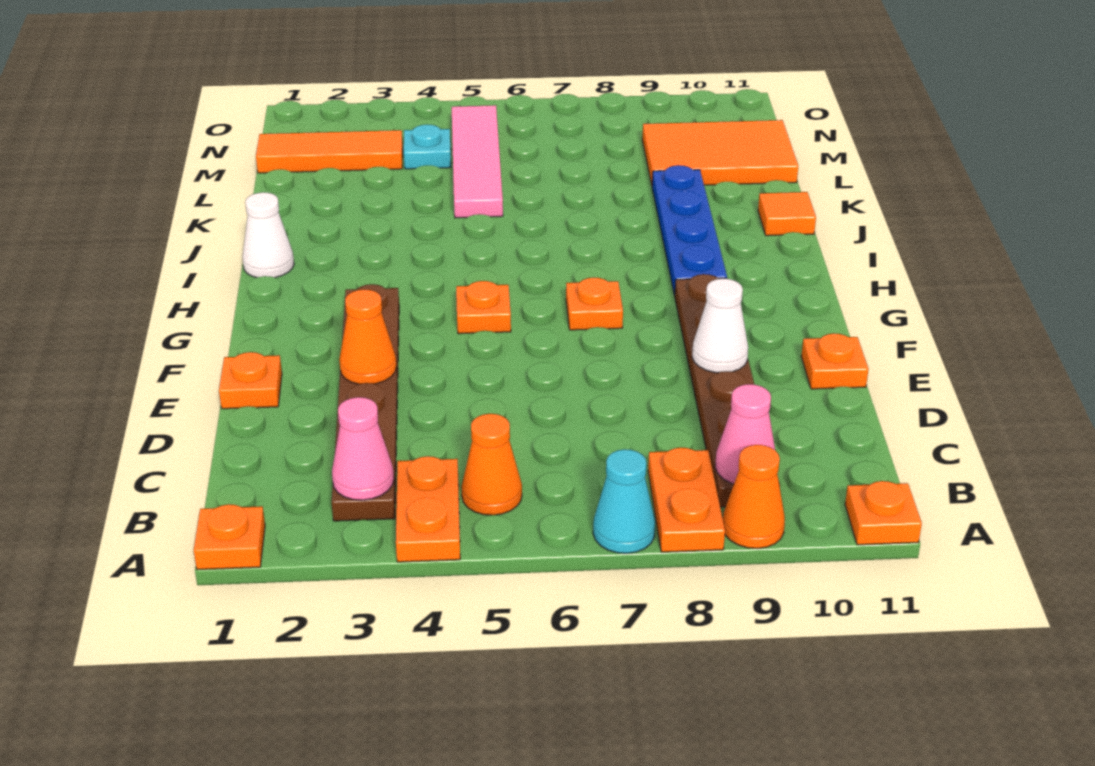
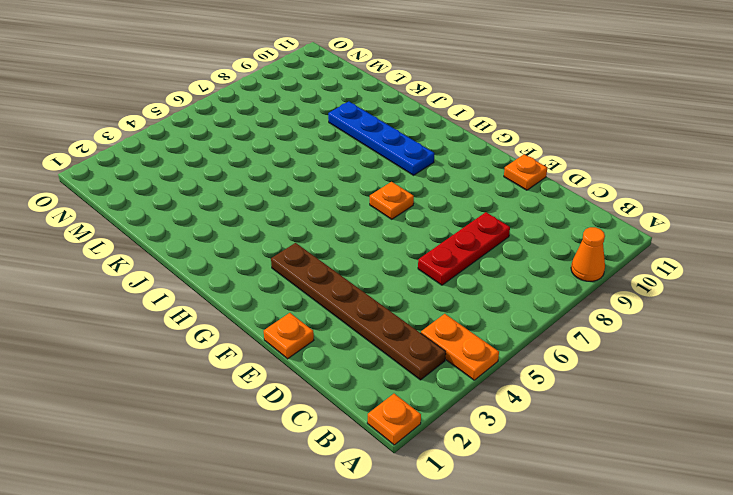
red plate D6:D8 level 1 -> none
none -> cyan cone A7 level 1
none -> orange plate A8:B8 level 1
none -> orange plate A11 level 1

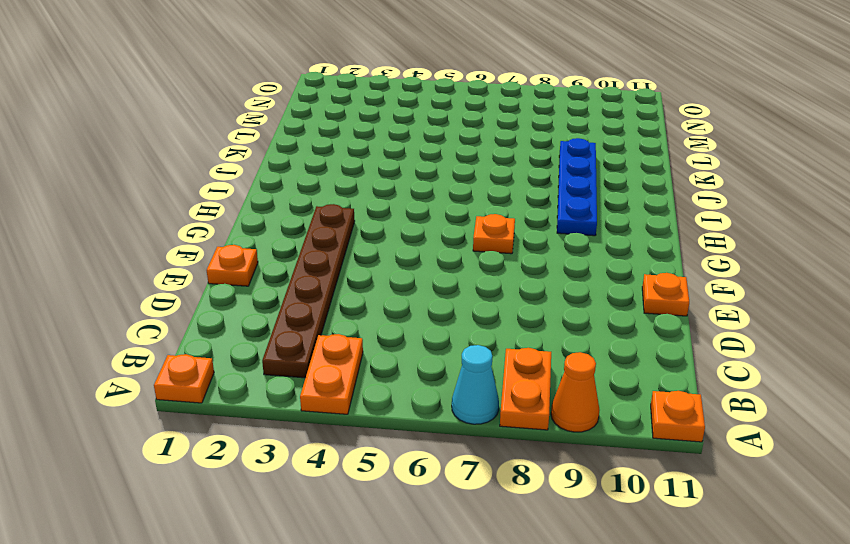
none -> orange cone B5 level 1
none -> brown plate B9:G9 level 1
none -> orange plate G5 level 1

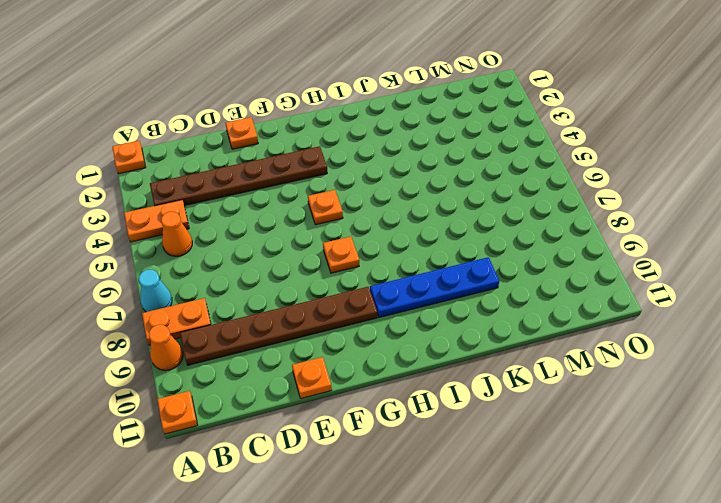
none -> white cone I1 level 1
none -> orange tile J11 level 1
none -> pink tile K5:N5 level 1

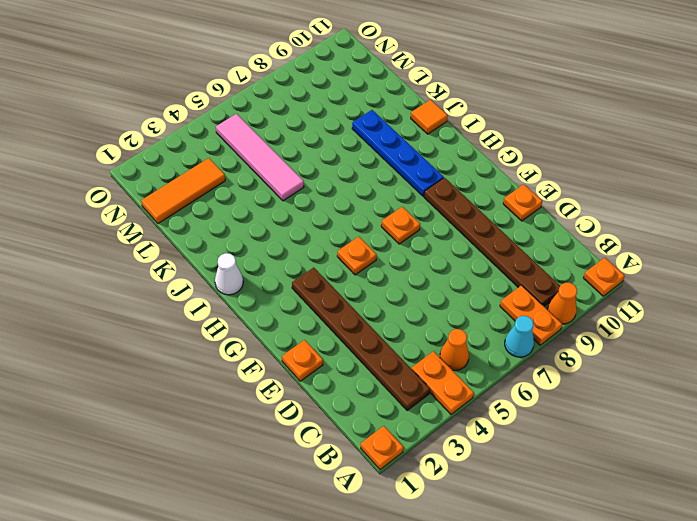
none -> orange tile L9:M11 level 1
none -> cyan plate M4 level 1
none -> pink cone B3 level 2

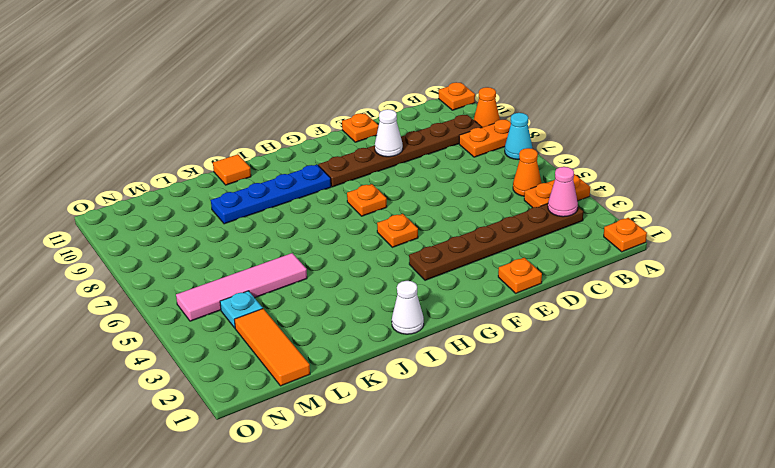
none -> orange tile L9:M11 level 1
none -> pink cone B9 level 2
none -> orange cone E3 level 2

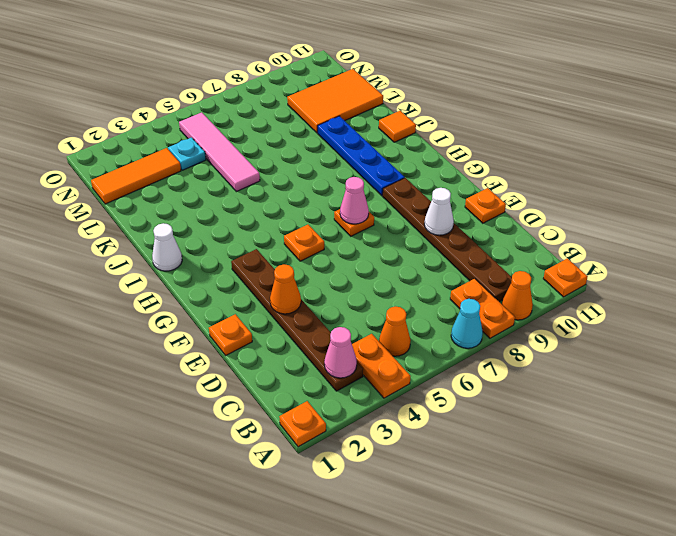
pink cone G7 level 2 -> pink cone B9 level 2

